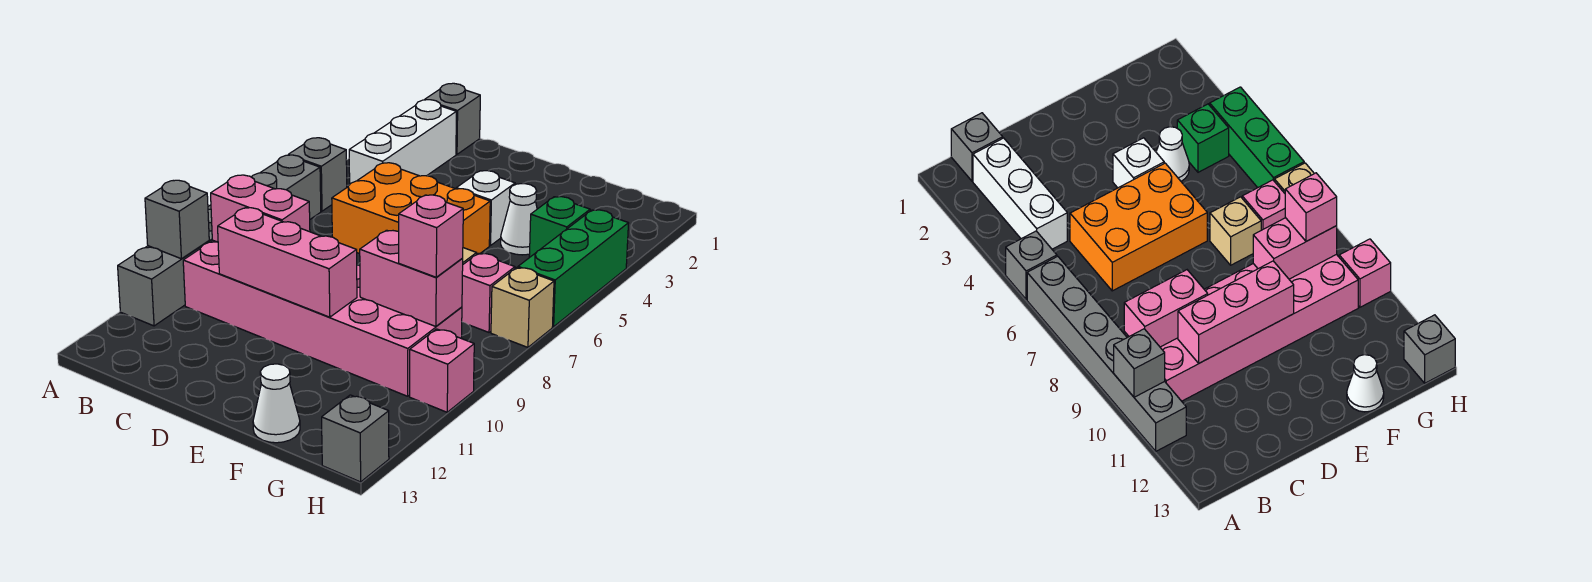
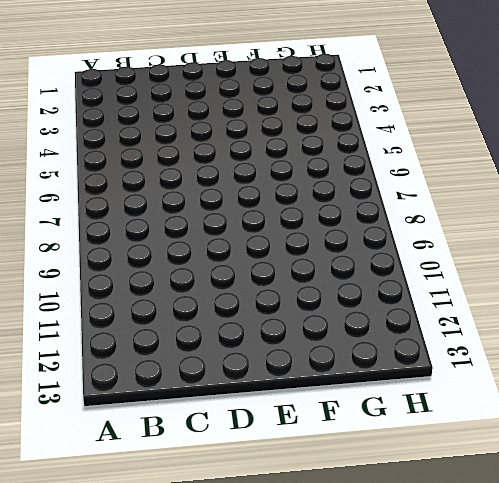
none -> grey brick A5 level 1
none -> grey brick A6:A11 level 1
none -> grey brick B1 level 1

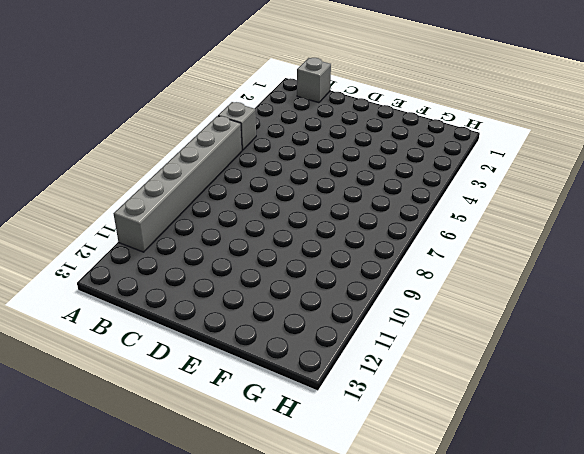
none -> white brick B2:B4 level 1
none -> pink brick B9:G10 level 1
none -> orange brick C5:E6 level 1

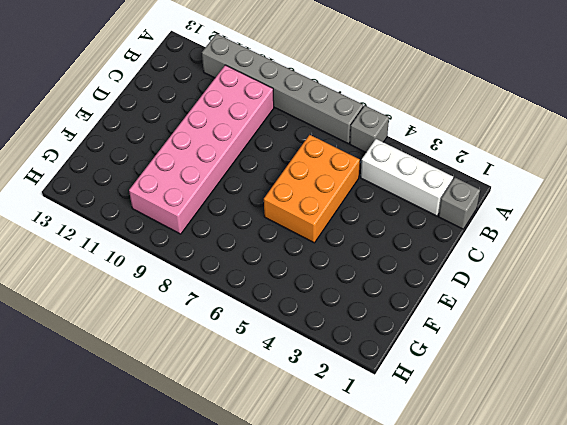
none -> white brick E4 level 1
none -> white cone F4 level 1
none -> tan brick F7 level 1

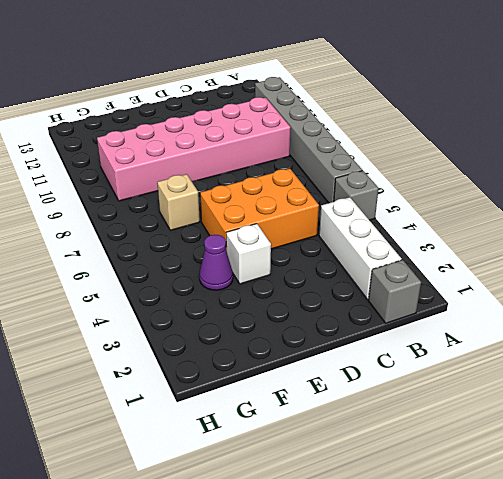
purple cone F4 level 1 -> white cone F4 level 1
none -> white cone F13 level 1
none -> green brick G4 level 1
none -> pink brick G7 level 1

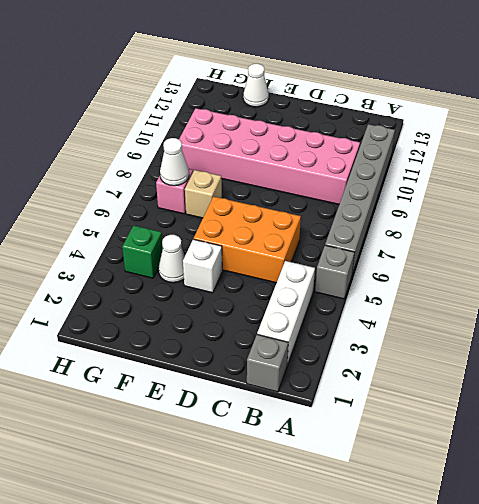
white cone G7 level 2 -> none
none -> green brick H4:H6 level 1
none -> tan brick H7 level 1
none -> pink brick H10 level 1

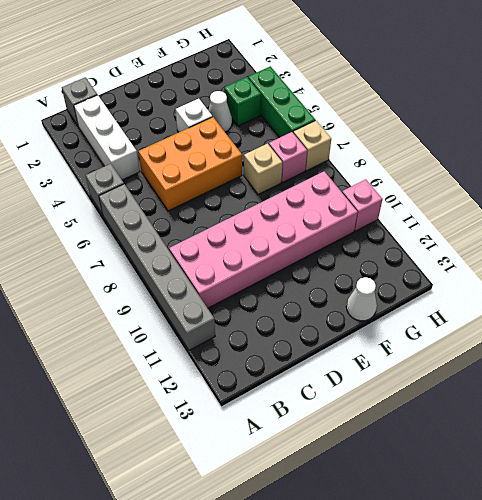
none -> grey brick H13 level 1
none -> grey brick A10 level 2
none -> pink brick B9:C9 level 2

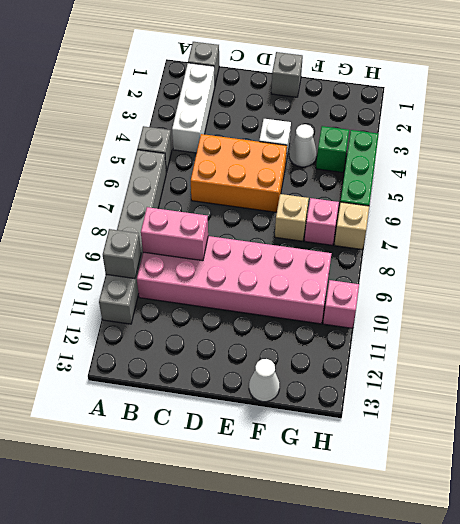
grey brick E1 level 1 -> grey brick H13 level 1
none -> pink brick C10:E10 level 2
none -> pink brick F9:G9 level 2
none -> pink brick G9 level 3

